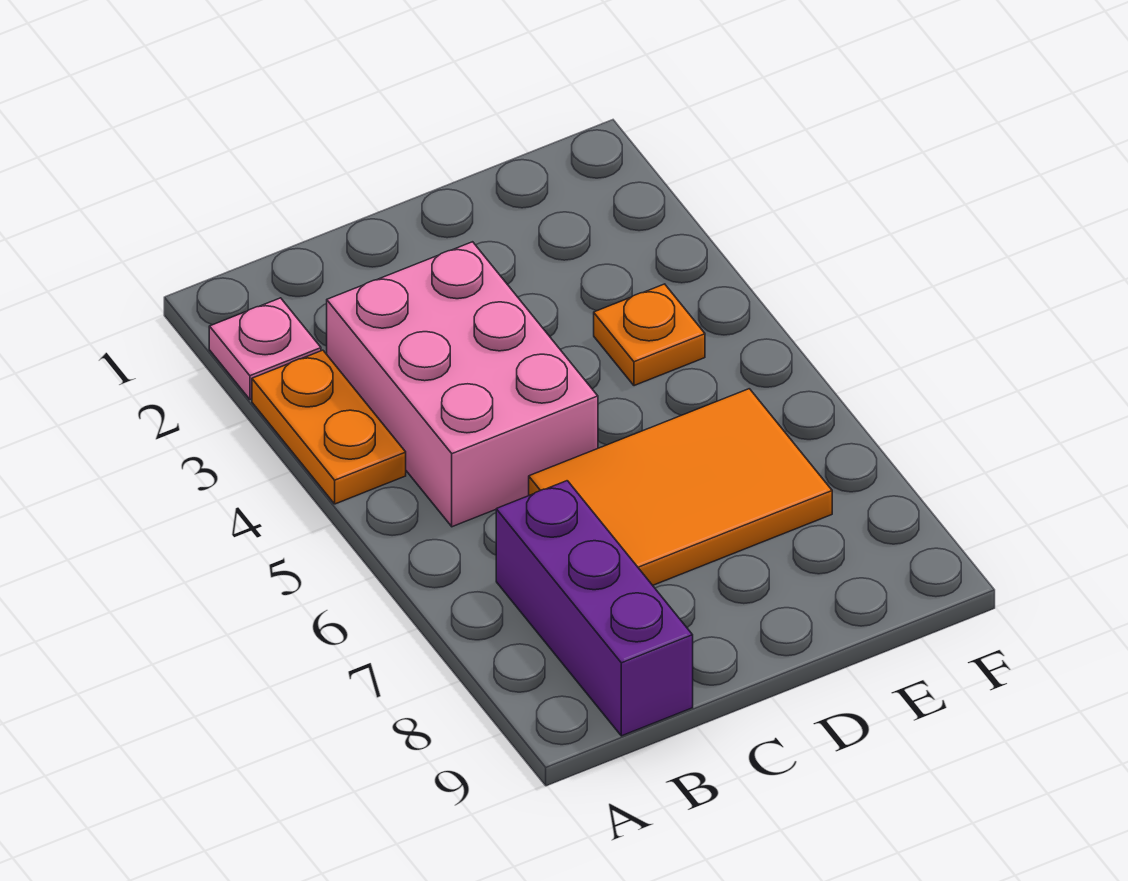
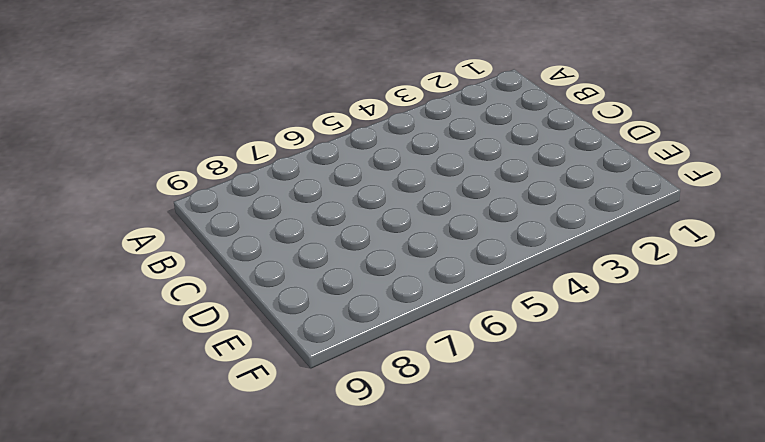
none -> pink plate A2 level 1
none -> orange plate A3:A4 level 1

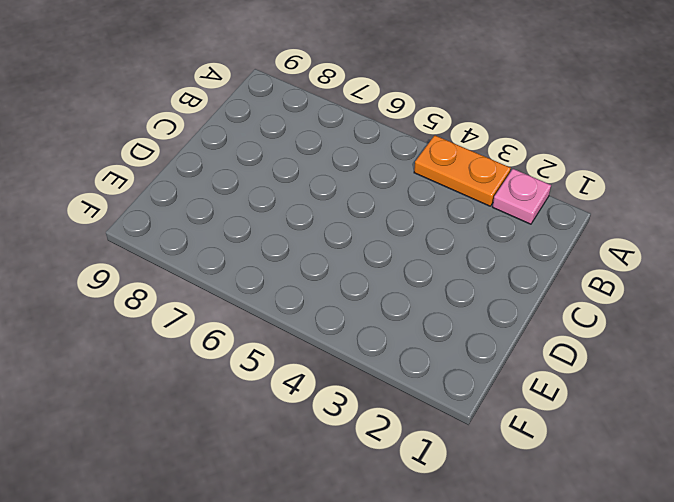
none -> pink brick B3:C5 level 1
none -> purple brick B7:B9 level 1

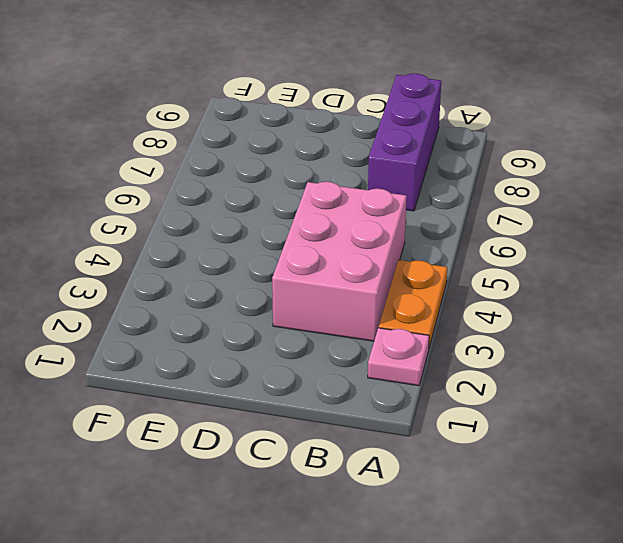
none -> orange tile C6:E7 level 1
none -> orange plate E4 level 1

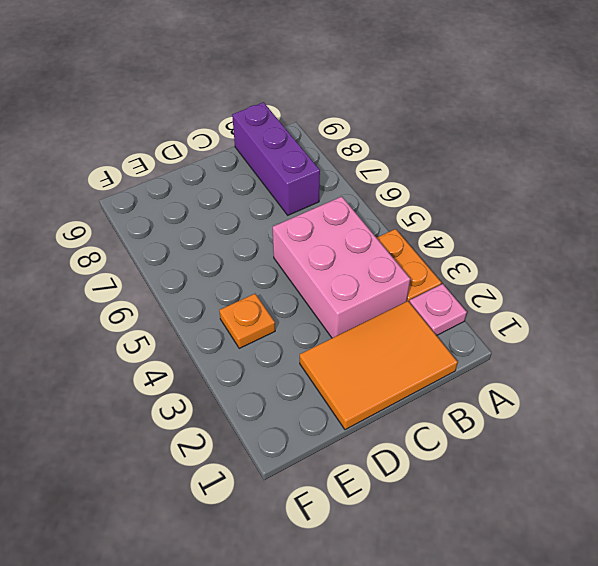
orange tile B1:D2 level 1 -> orange tile C6:E7 level 1

